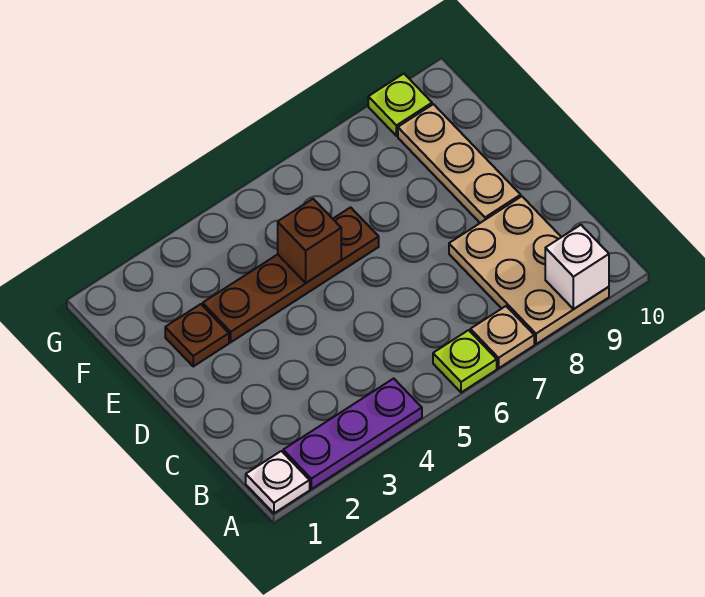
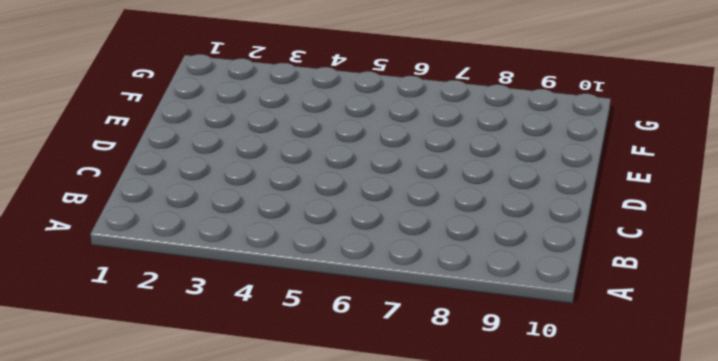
none -> white plate A1 level 1
none -> purple plate A2:A4 level 1

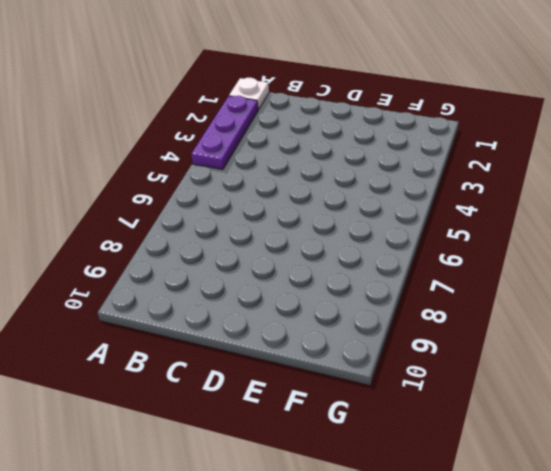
none -> lime plate A6 level 1
none -> tan plate A7 level 1

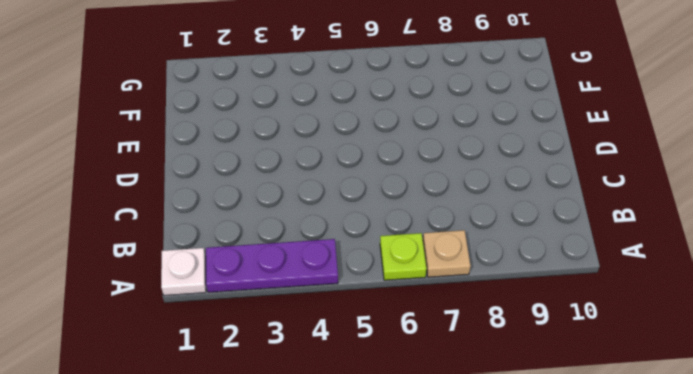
none -> tan plate A8:C9 level 1
none -> tan plate D9:F9 level 1

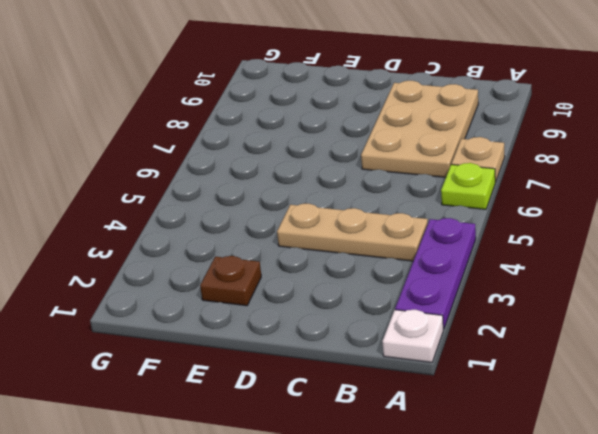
tan plate B4:D4 level 1 -> tan plate D9:F9 level 1
tan plate B7:C9 level 1 -> tan plate A8:C9 level 1
none -> brown plate E3:E6 level 1
none -> lime plate G9 level 1

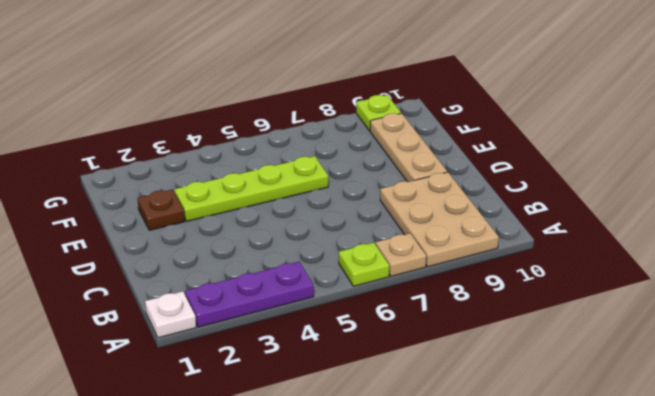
lime plate E3:E6 level 1 -> brown plate E3:E6 level 1
none -> white brick A9 level 2
none -> brown brick E5 level 2

